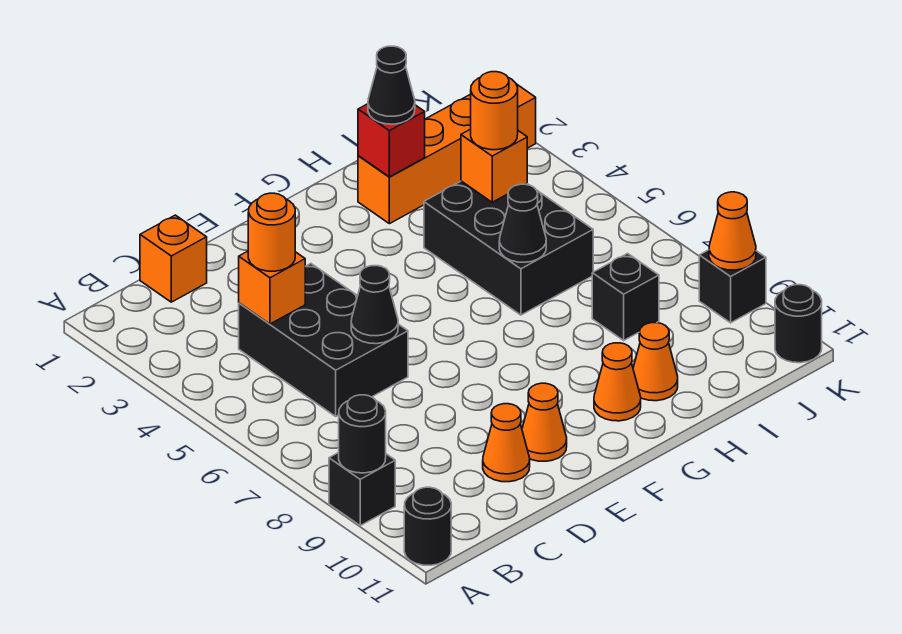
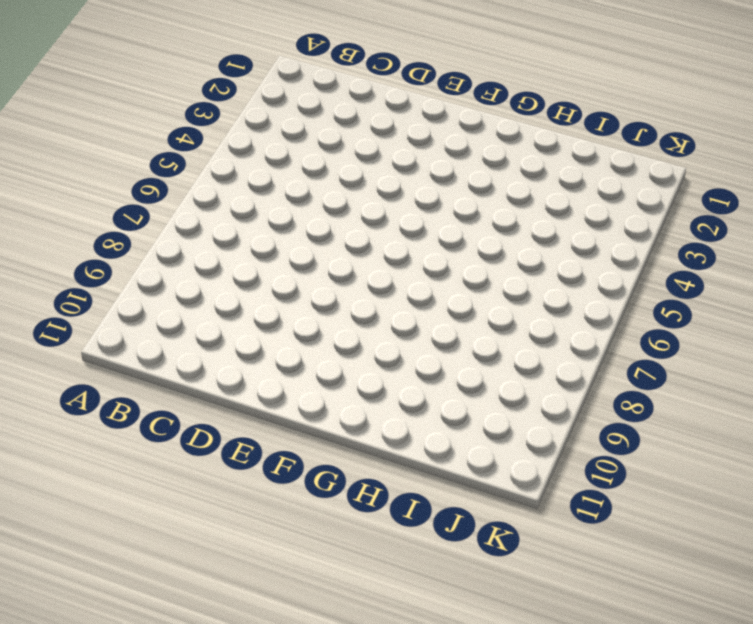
none -> black brick A9 level 1
none -> black round brick A11 level 1
none -> orange brick C1 level 1

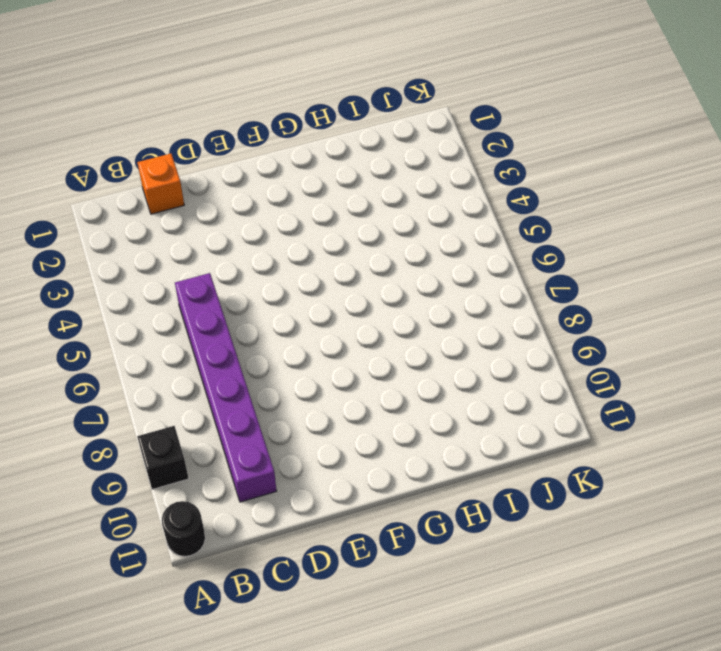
purple brick C5:C10 level 1 -> black brick C4:D6 level 1
none -> orange cone D10 level 1
none -> orange cone E10 level 1
none -> orange cone G10 level 1

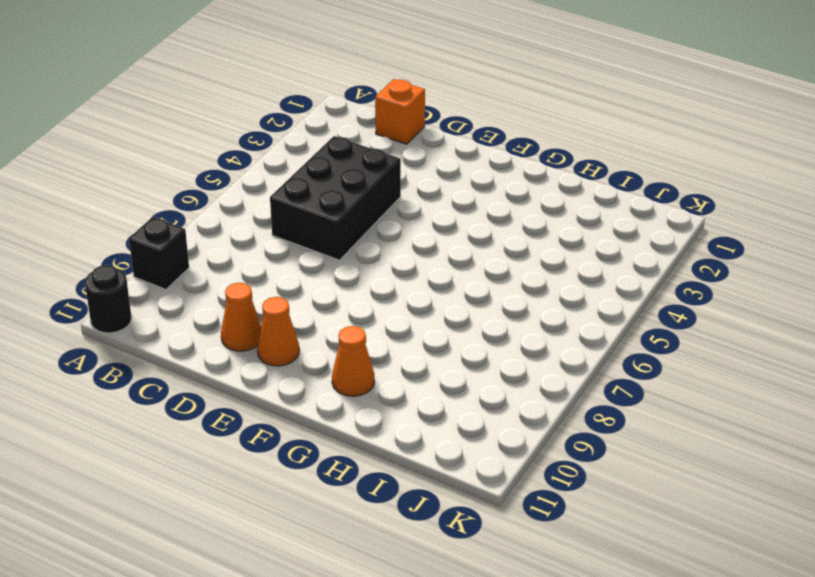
none -> orange brick H2:K2 level 1
none -> black brick H4:I6 level 1
none -> orange cone H10 level 1

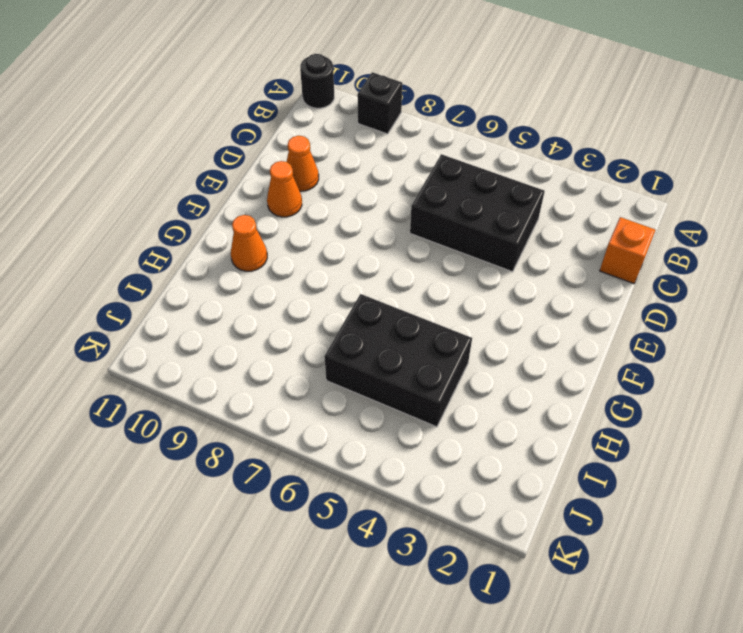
none -> orange brick H2:K2 level 1
none -> orange cone H10 level 1
none -> black brick I8 level 1

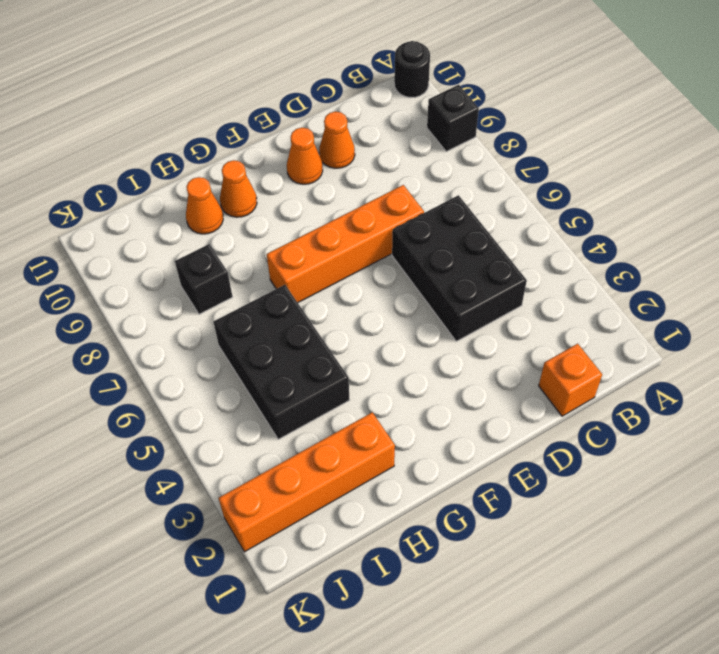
orange brick D7:G7 level 1 -> none
none -> black brick K9 level 1
none -> black round brick K11 level 1
none -> black round brick A9 level 2

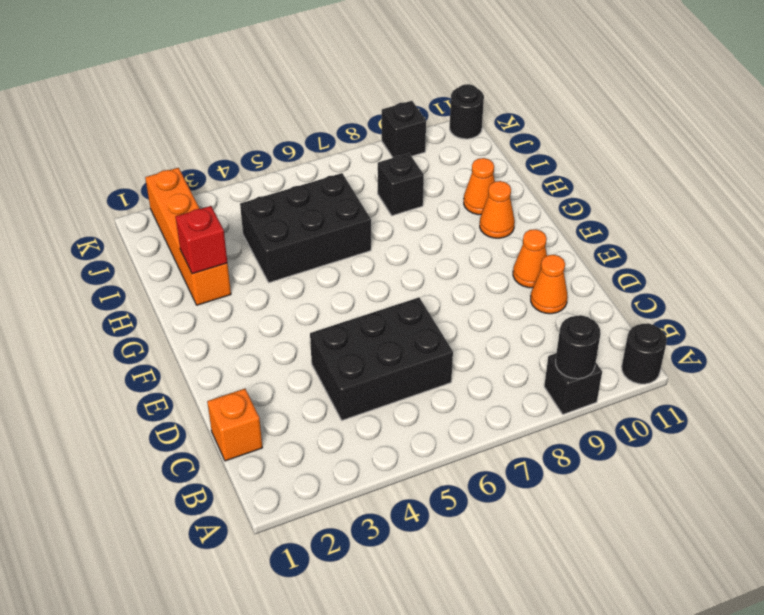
none -> orange brick C4 level 2
none -> black cone D6 level 2
none -> black cone H6 level 2

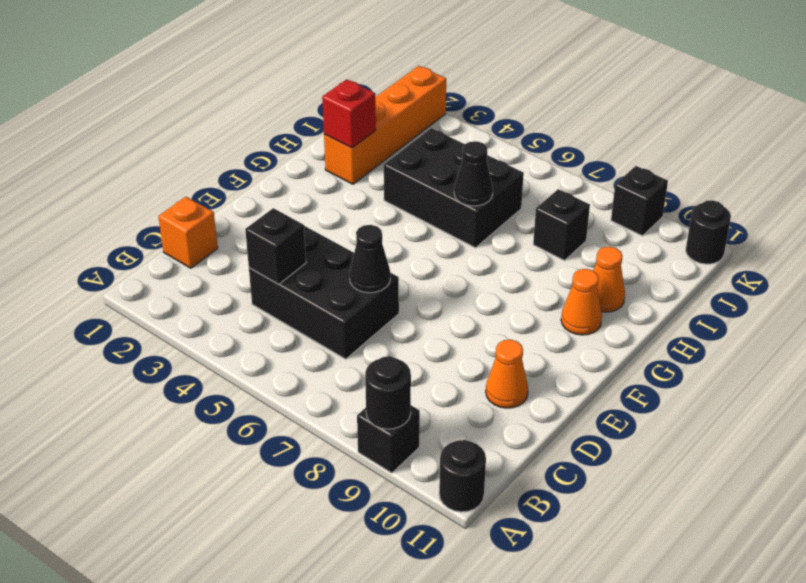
black brick C4 level 2 -> orange brick C4 level 2
none -> orange cone E10 level 1
none -> orange brick I4 level 2
none -> orange cone K9 level 2

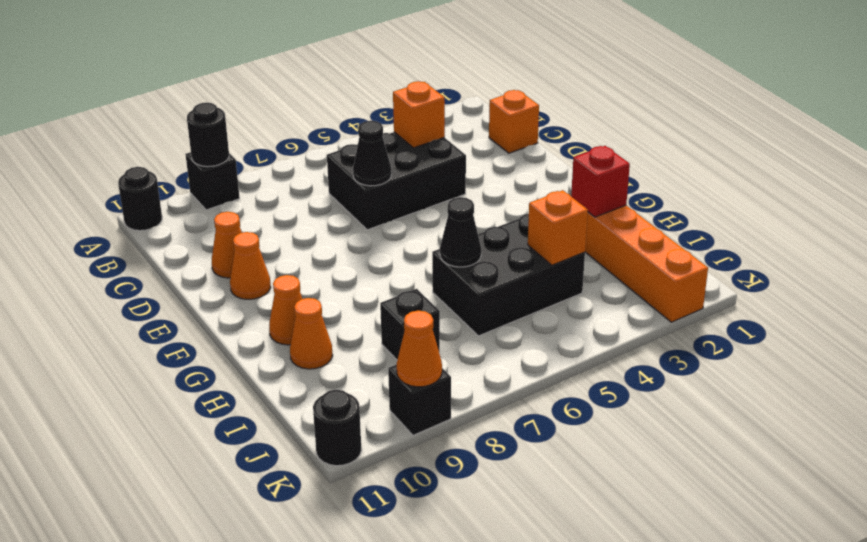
none -> orange round brick C4 level 3
none -> black cone H2 level 3
none -> orange round brick I4 level 3

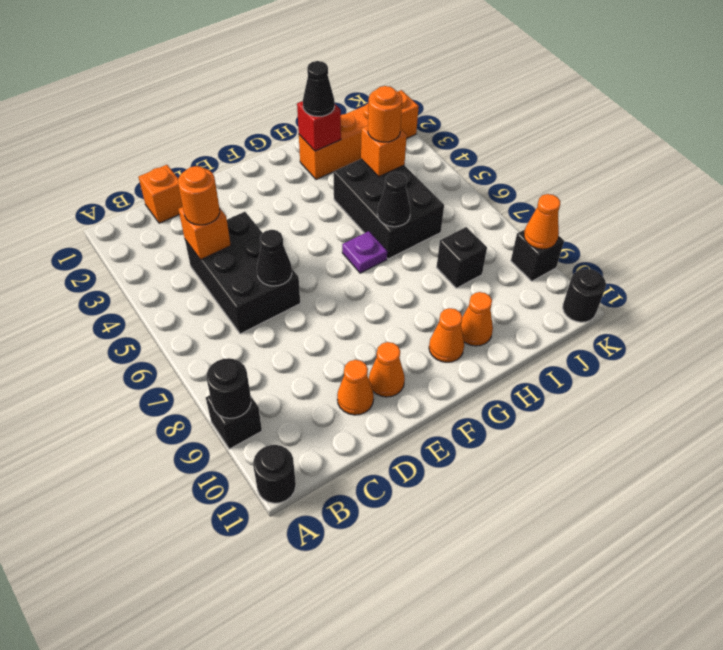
purple plate G6 level 1 -> none

